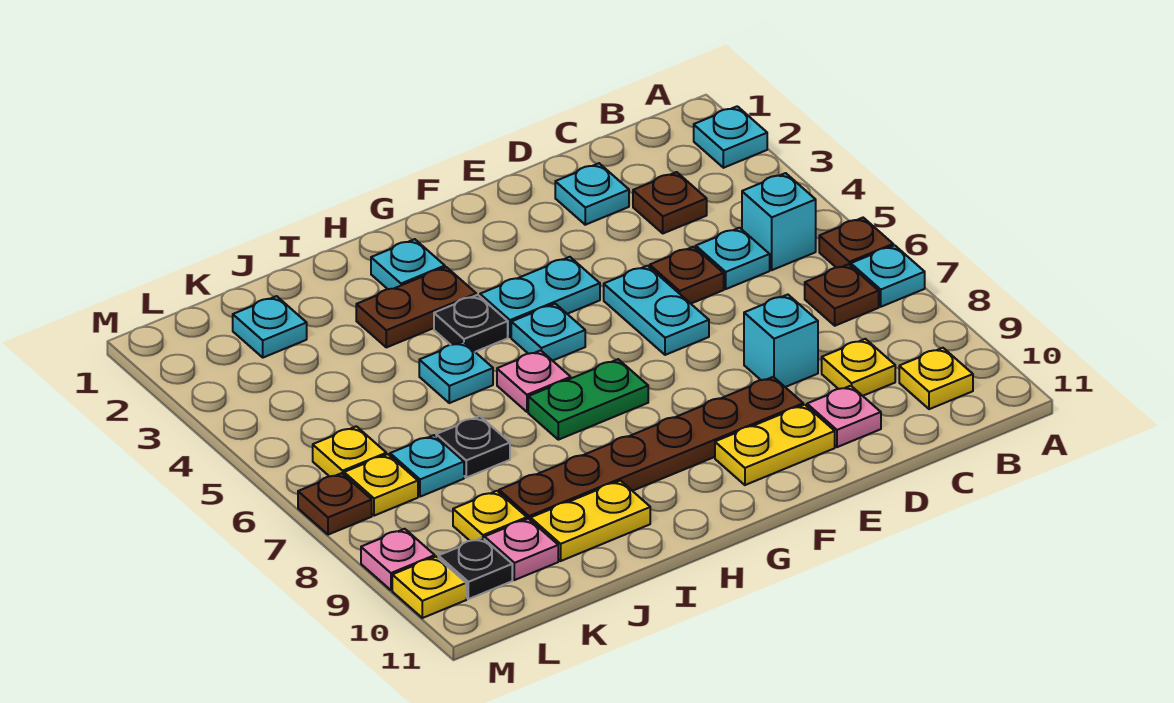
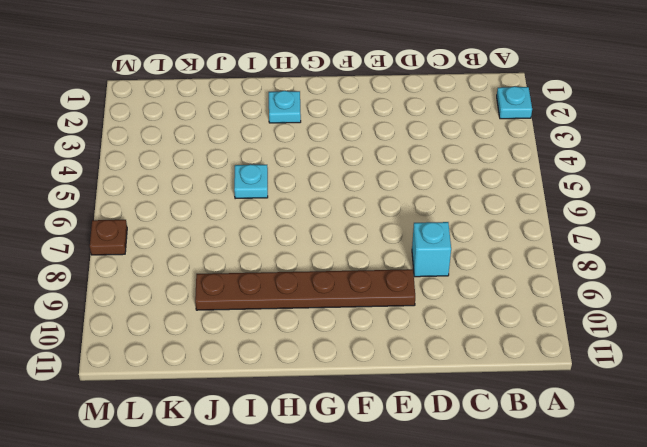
none -> brown plate A6 level 1
none -> cyan plate A7 level 1
none -> cyan brick B5 level 1
none -> brown plate B7 level 1

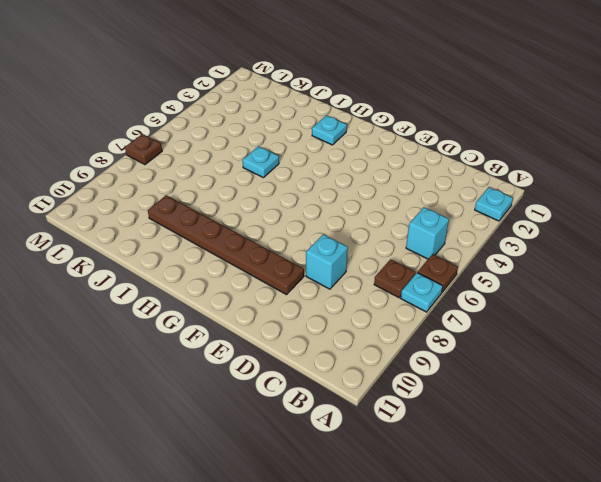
none -> yellow plate B10 level 1
none -> brown plate C3 level 1
none -> cyan plate C5 level 1
none -> yellow plate C9 level 1

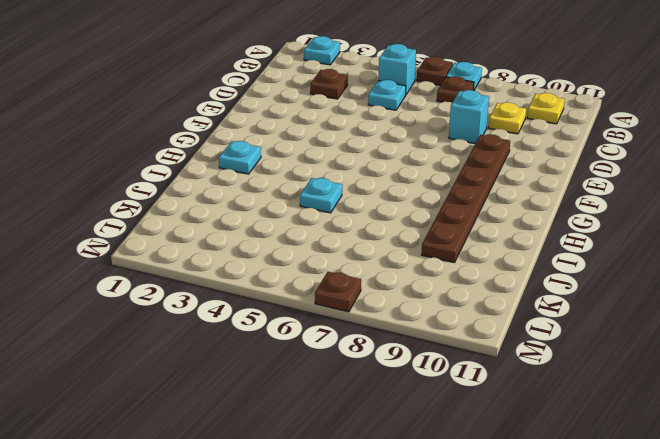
none -> cyan plate D2 level 1
none -> brown plate D5 level 1
none -> pink plate D10 level 1
none -> cyan plate E5:E6 level 1

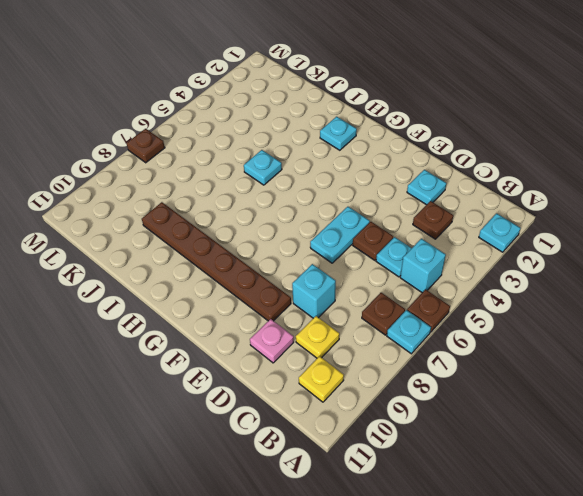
none -> yellow plate E10:F10 level 1
none -> cyan plate F4:G4 level 1
none -> cyan plate G5 level 1
none -> green plate G7:H7 level 1

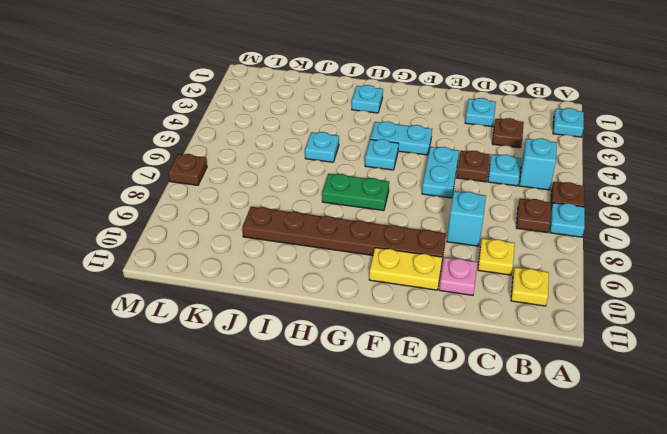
none -> brown plate H3:I3 level 1
none -> black plate H4 level 1
none -> pink plate H6 level 1
none -> yellow plate I10:J10 level 1

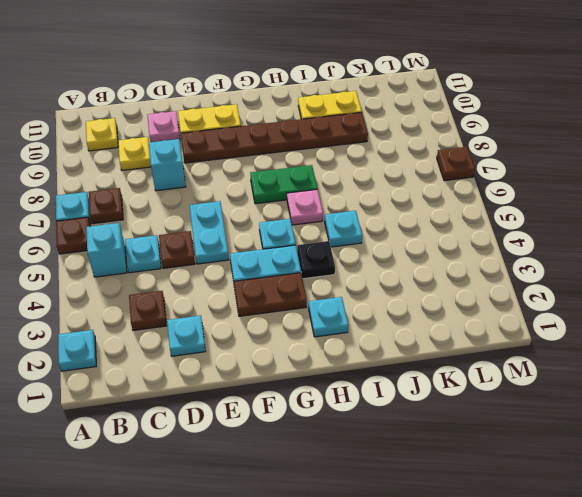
brown plate F3:G3 level 1 -> brown plate H3:I3 level 1
none -> black plate J7 level 1
none -> cyan plate K2 level 1
none -> cyan plate K7 level 1
none -> yellow plate K9 level 1

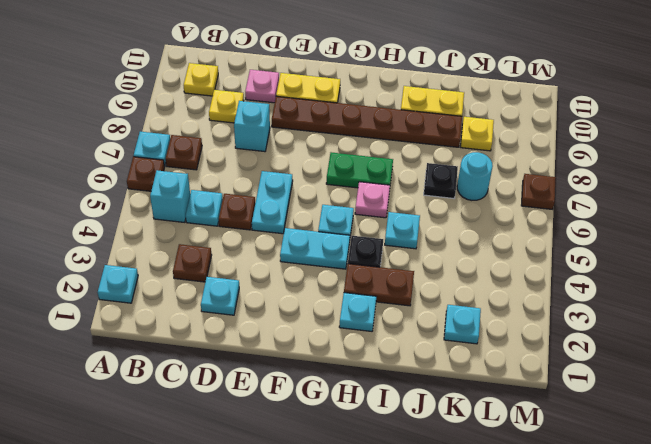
cyan round brick K7 level 1 -> cyan plate K7 level 1
none -> pink plate K10 level 1
none -> yellow plate L6 level 1
none -> yellow plate L7 level 1
none -> black plate L10 level 1

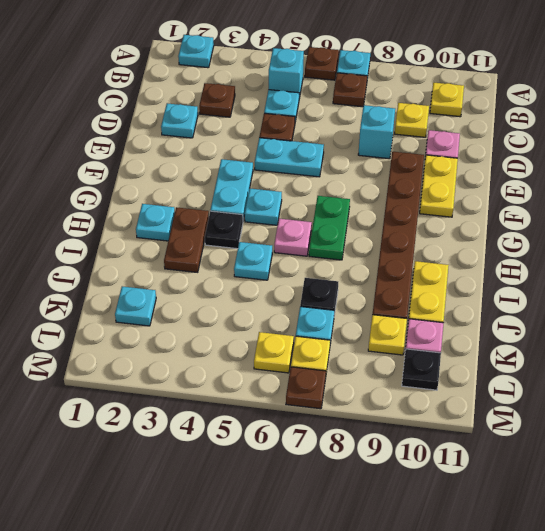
none -> pink plate M9 level 1
none -> yellow plate M10 level 1

